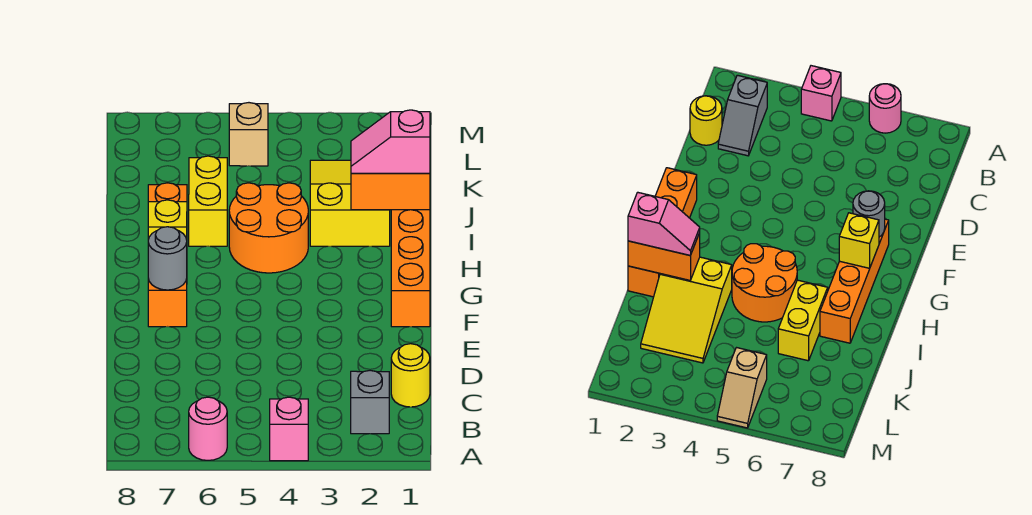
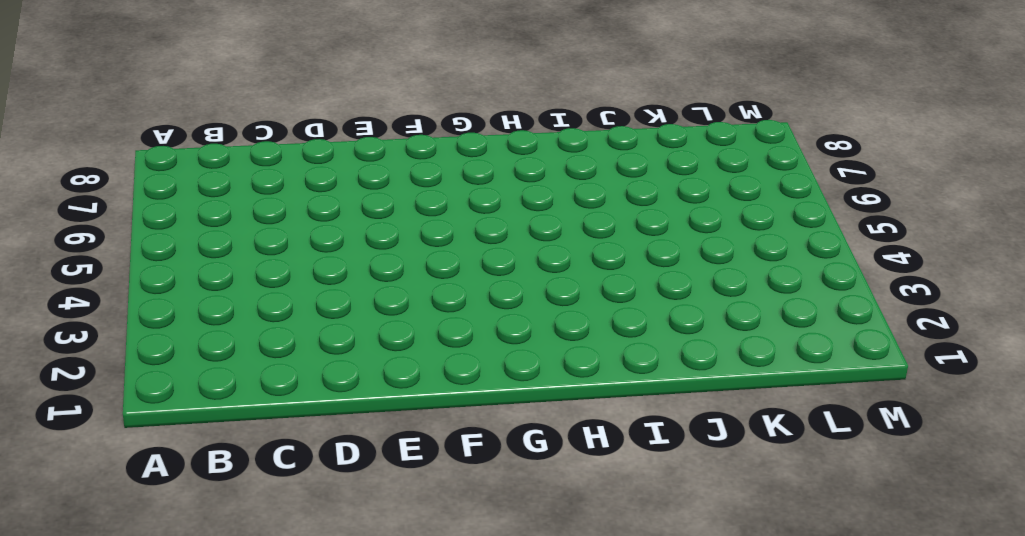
none -> pink brick A4 level 1
none -> pink round brick A6 level 1
none -> grey slope B2:C2 level 1 top B

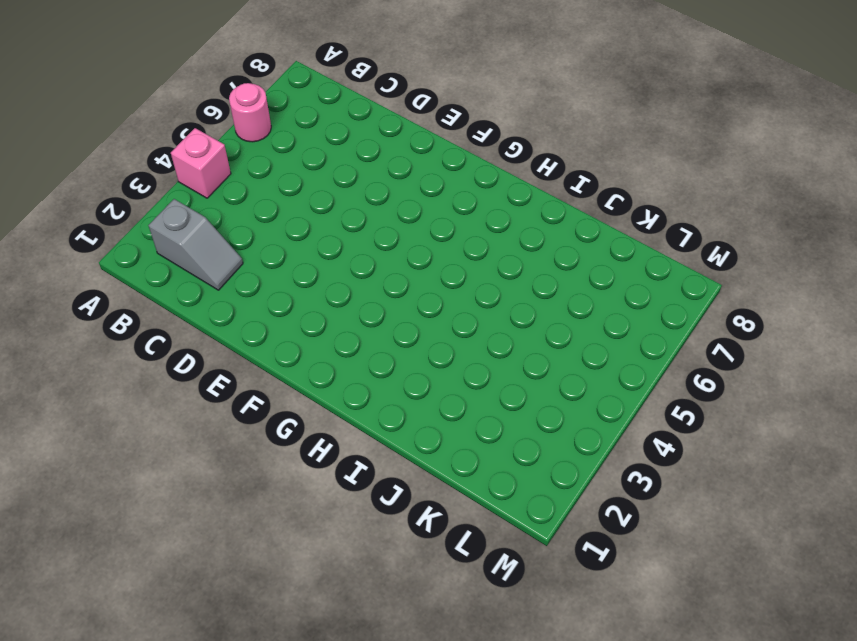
none -> yellow round brick C1 level 1
none -> orange brick F1:I1 level 1
none -> orange brick F7:I7 level 1

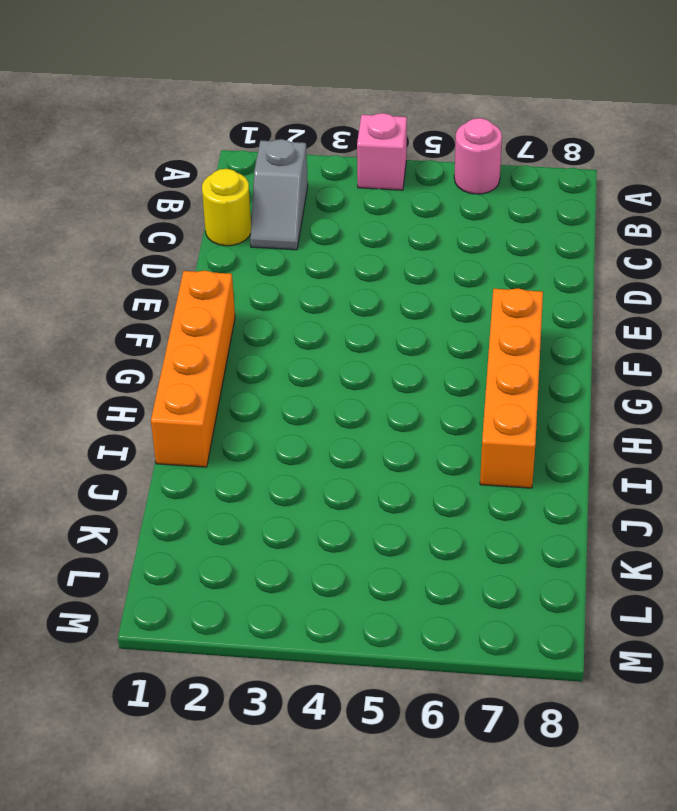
none -> orange round brick H4:I5 level 1
none -> yellow slope I2:K3 level 1 top I
none -> yellow brick I6:J6 level 1

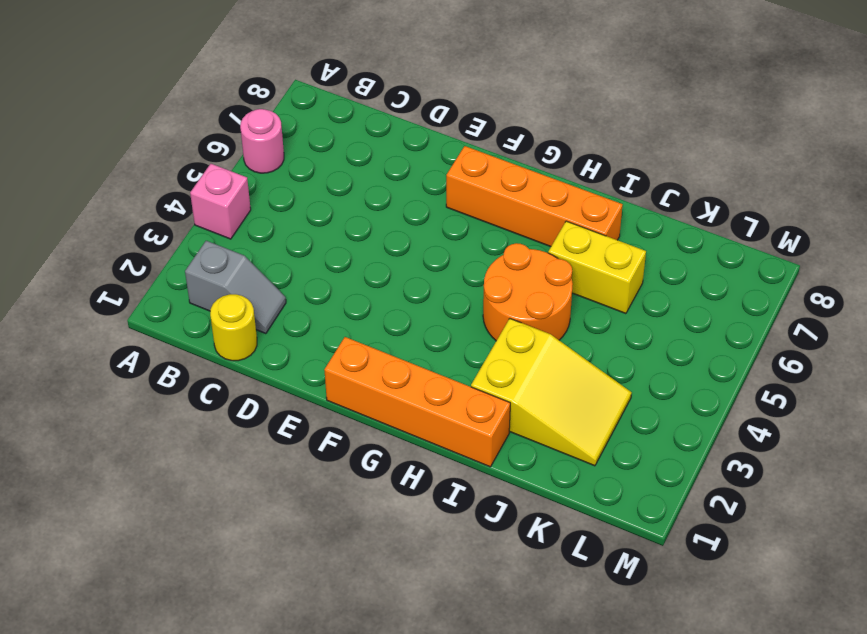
none -> tan slope L5:M5 level 1 top L
none -> grey round brick F7 level 2
none -> yellow brick G7 level 2

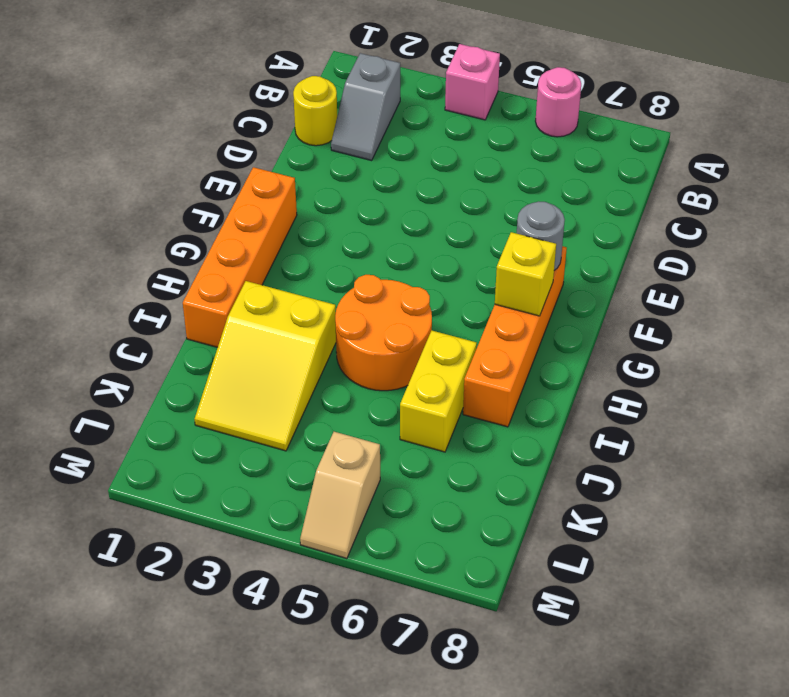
none -> orange brick I1:I2 level 2
none -> pink slope I1:I2 level 3 top 1

